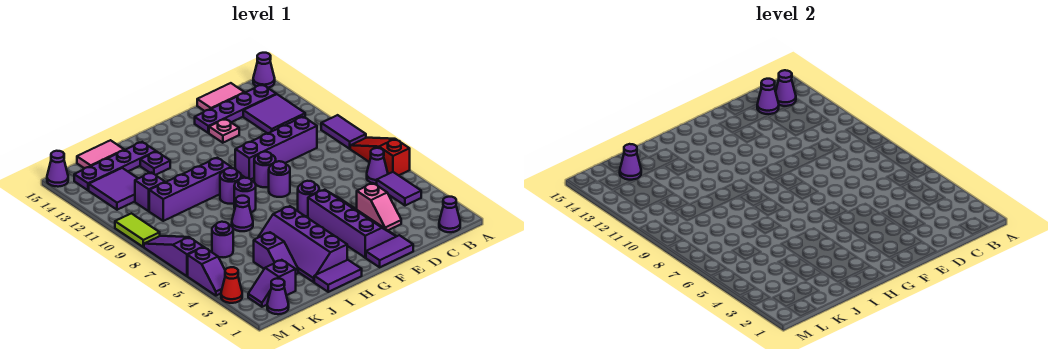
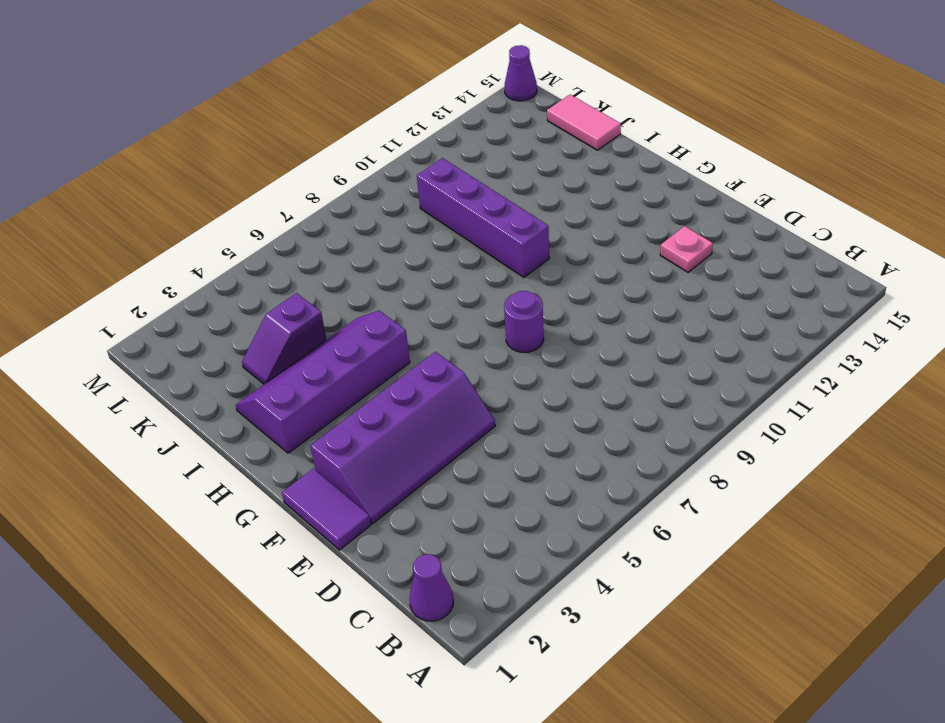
none -> red slope A6:A8 level 1 top 6
none -> purple tile A9:A10 level 1
none -> purple cone A15 level 1
none -> purple tile B4:B5 level 1

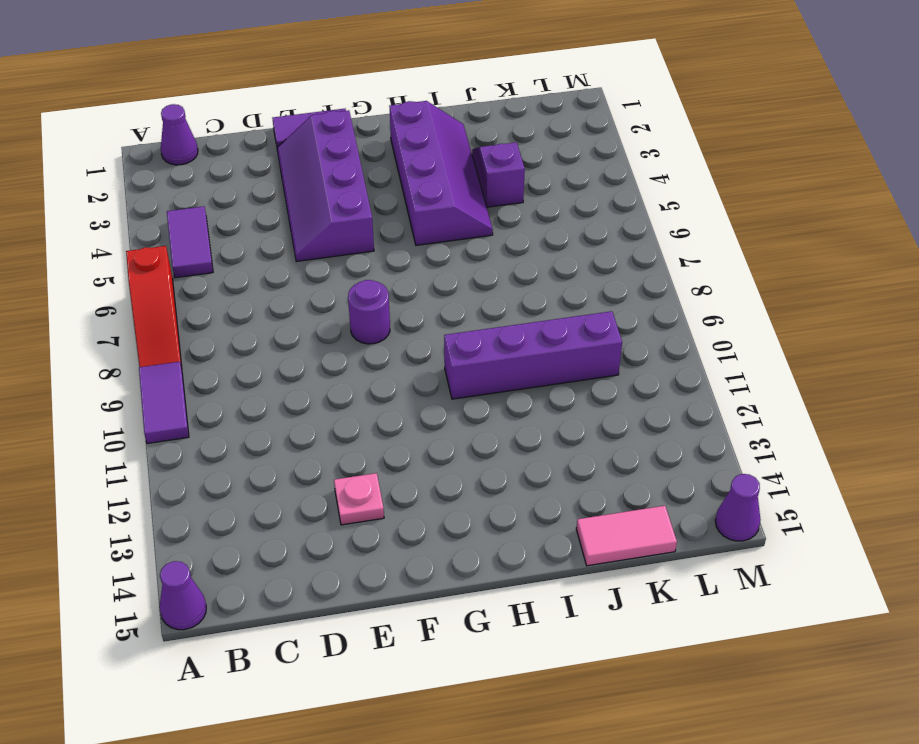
none -> purple cone B6 level 1
none -> purple tile B12:C13 level 1
none -> purple plate B14:E14 level 1
none -> purple brick C10:F10 level 1

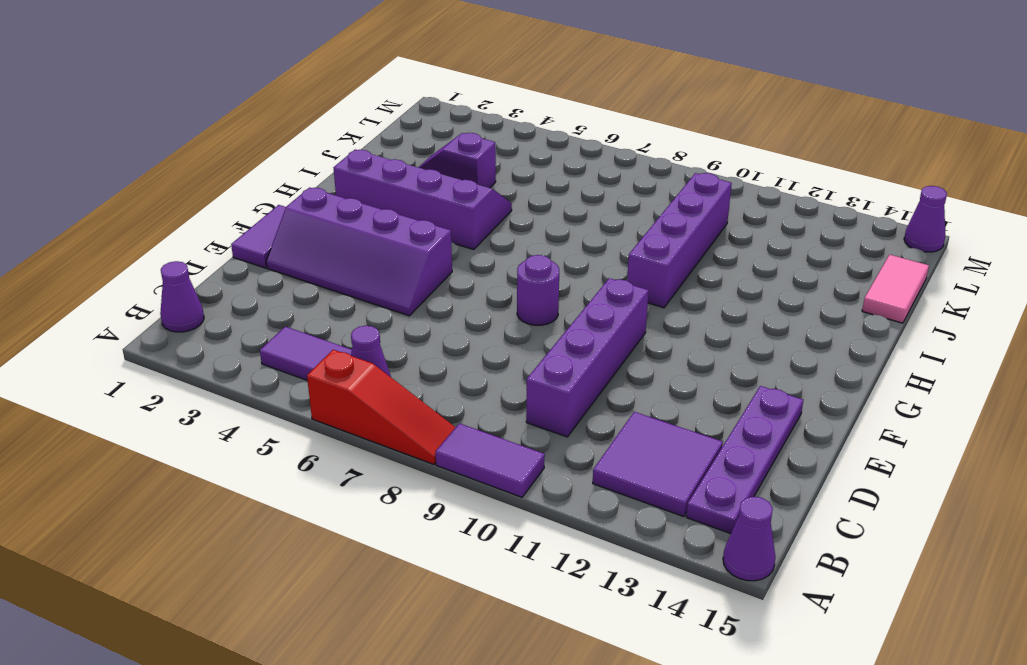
none -> pink tile C15:D15 level 1
none -> pink slope D3:D4 level 1 top 4
none -> pink plate E13 level 1
none -> purple round brick F6 level 1

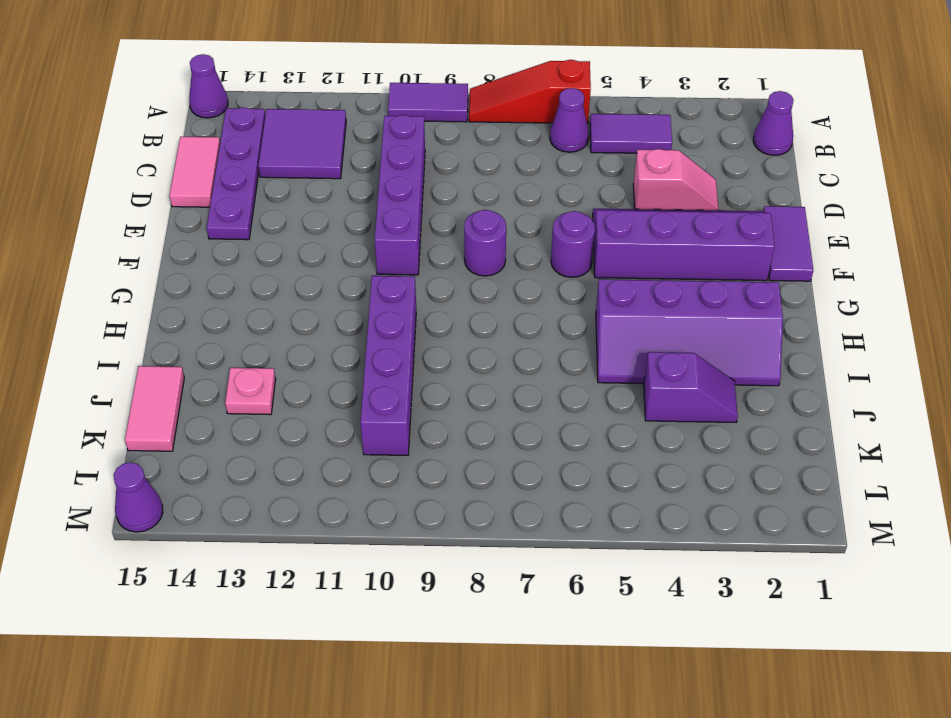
pink plate J13 level 1 -> pink plate E13 level 1
none -> purple round brick F9 level 1
none -> purple tile H1:I1 level 1
none -> purple round brick H8 level 1
none -> purple round brick H9 level 1

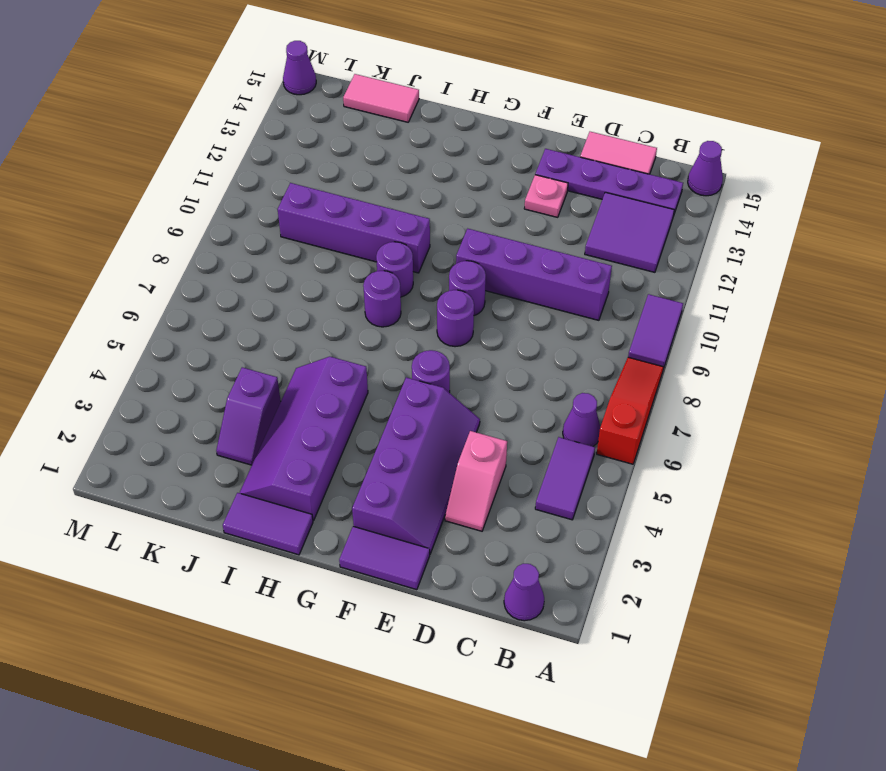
none -> purple cone I7 level 1
none -> purple plate I13 level 1
none -> purple plate I14:L14 level 1
none -> purple slope K2:L2 level 1 top K

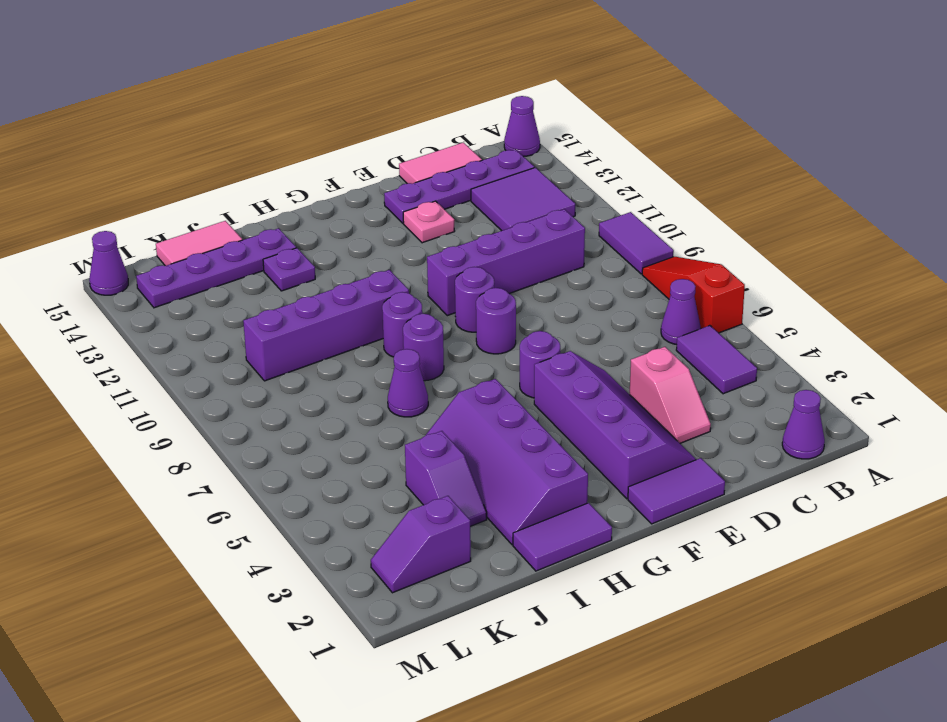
none -> purple round brick K6 level 1
none -> purple brick K11 level 1
none -> purple tile K12:L13 level 1
none -> purple cone L1 level 1

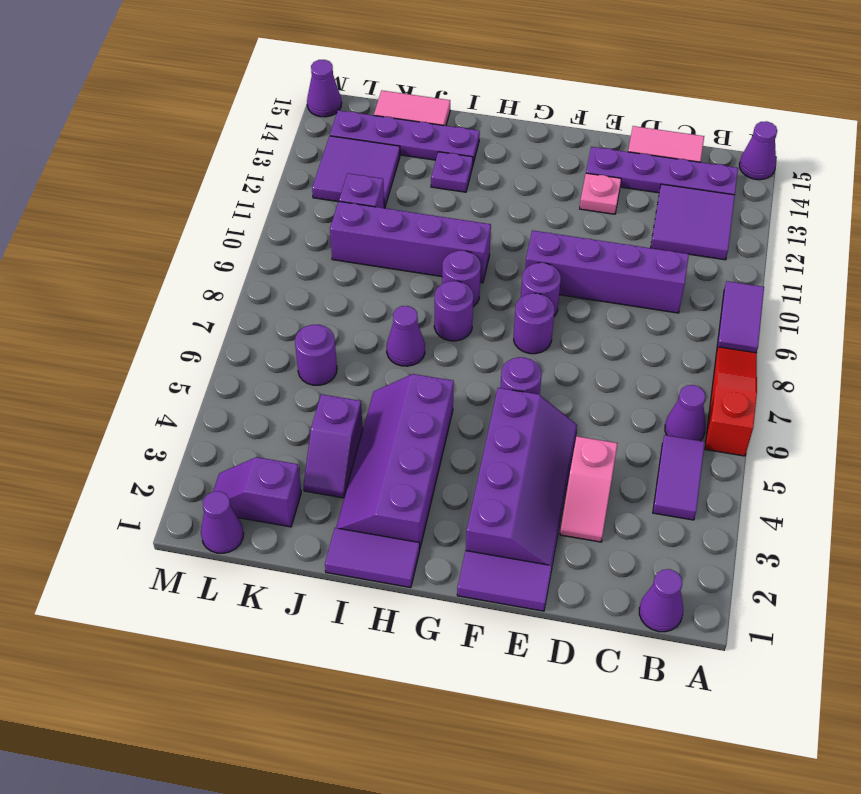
none -> red cone M3 level 1
none -> purple slope M4:M5 level 1 top 5
none -> purple slope M6:M8 level 1 top 6
none -> lime tile M9:M10 level 1

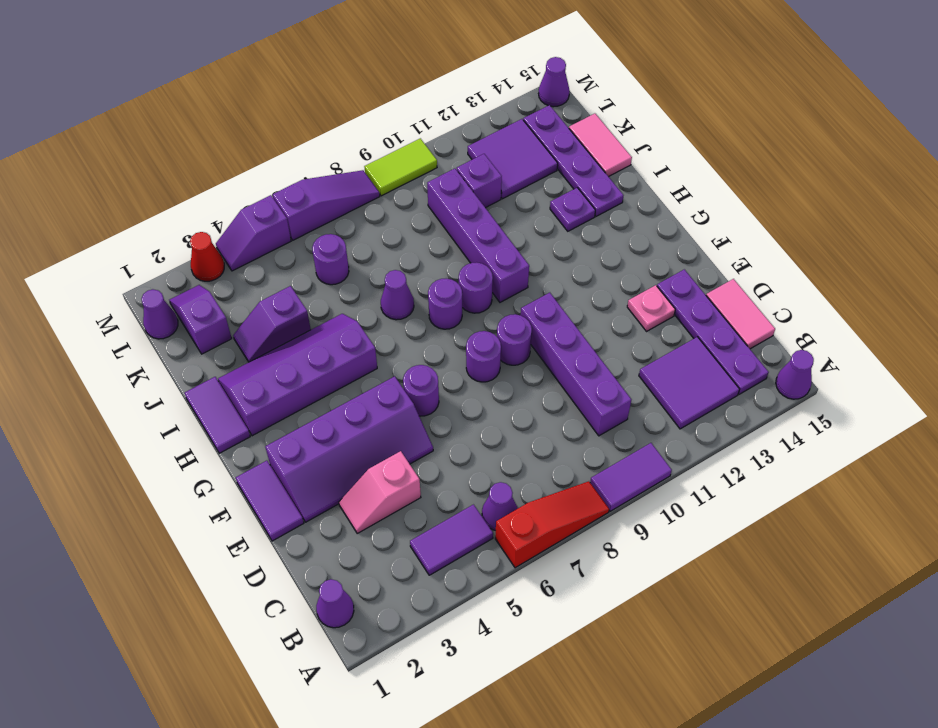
none -> purple cone B14 level 2
none -> purple cone C14 level 2
none -> purple cone K14 level 2

